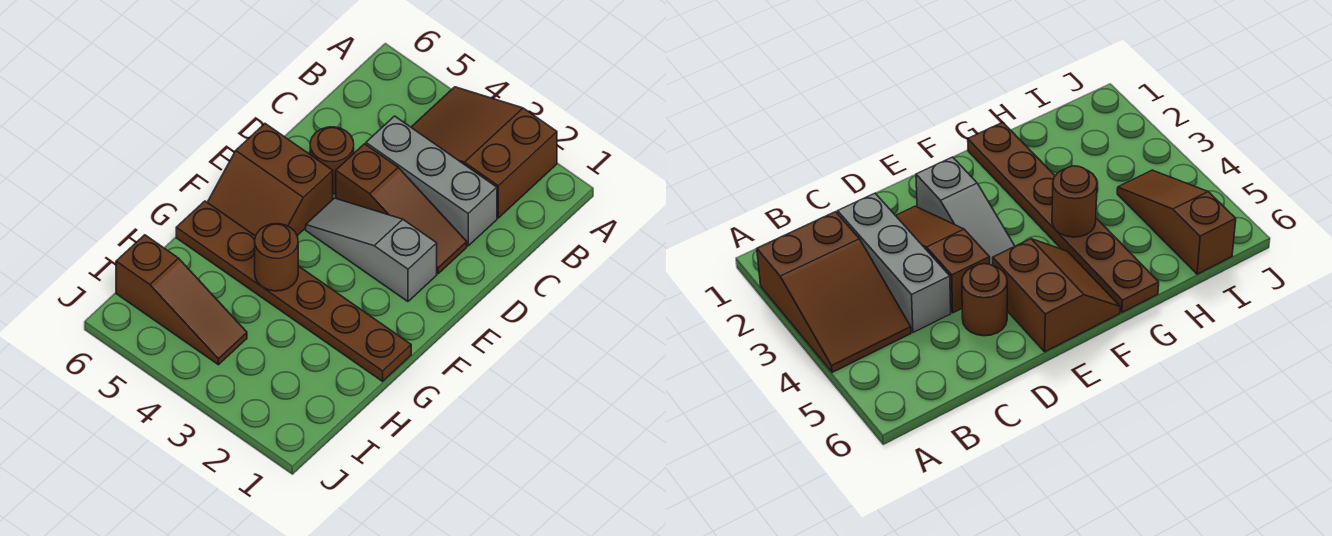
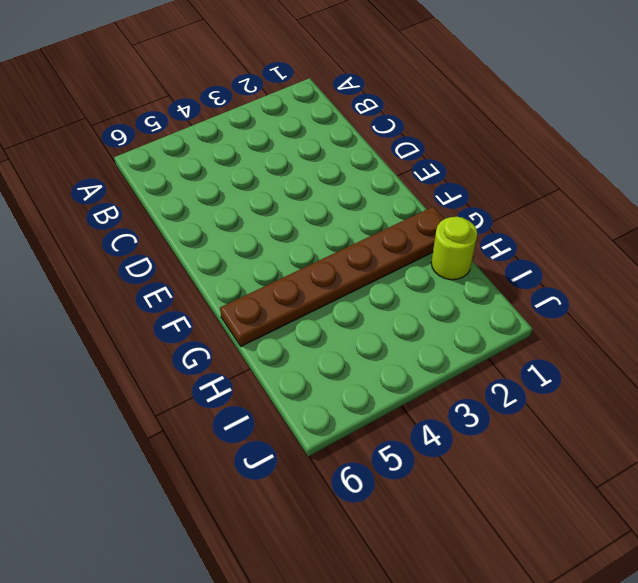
lime round brick H1 level 1 -> none
none -> brown slope A2:B4 level 1 top 2
none -> grey brick C2:C4 level 1

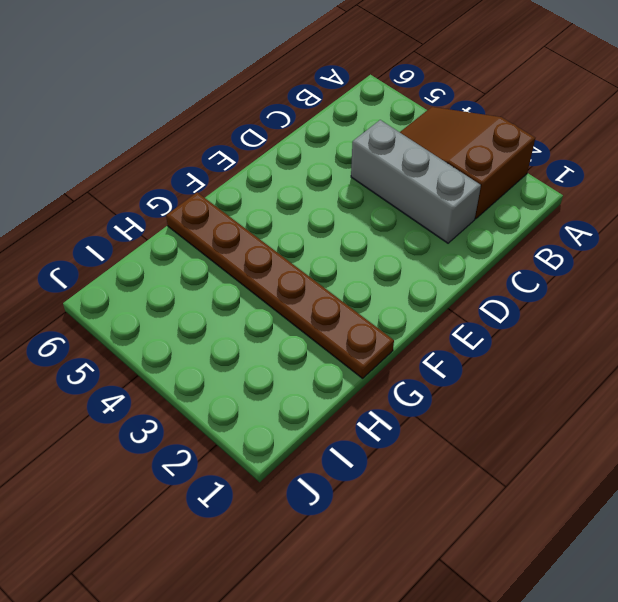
none -> brown slope D2:D4 level 1 top 4
none -> brown round brick D5 level 1

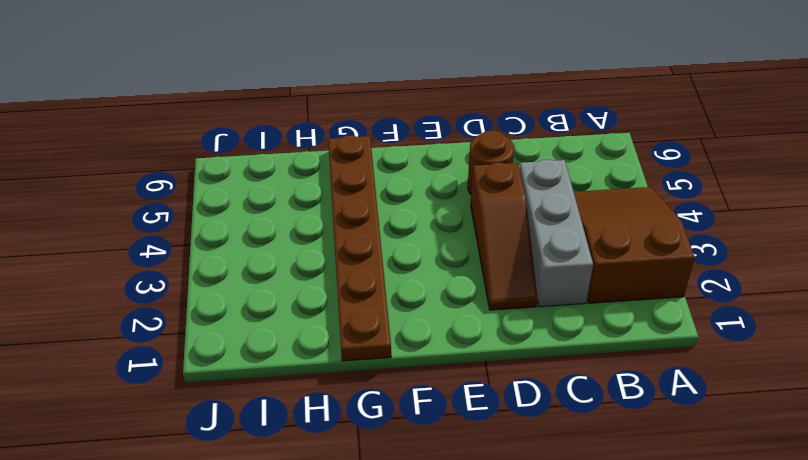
none -> grey slope E2:E4 level 1 top 2
none -> brown slope E5:F6 level 1 top E

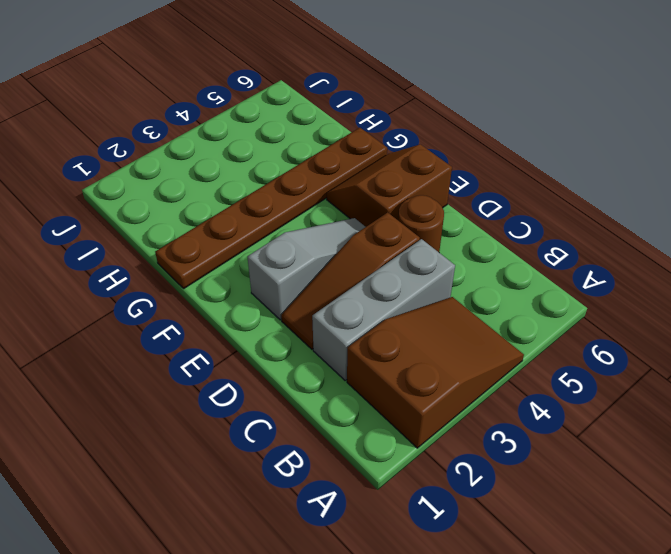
none -> brown slope I4:I6 level 1 top 6
none -> brown round brick G4 level 2

